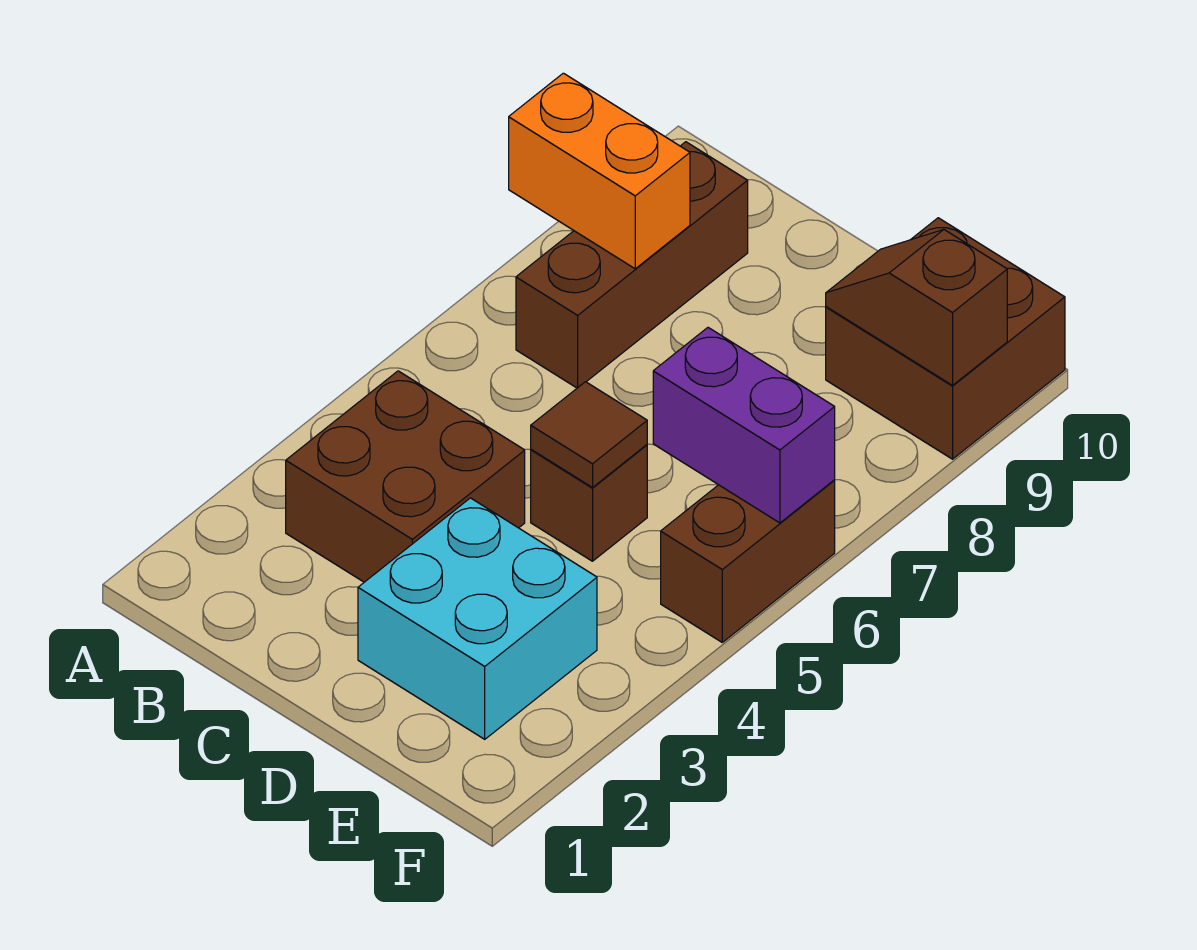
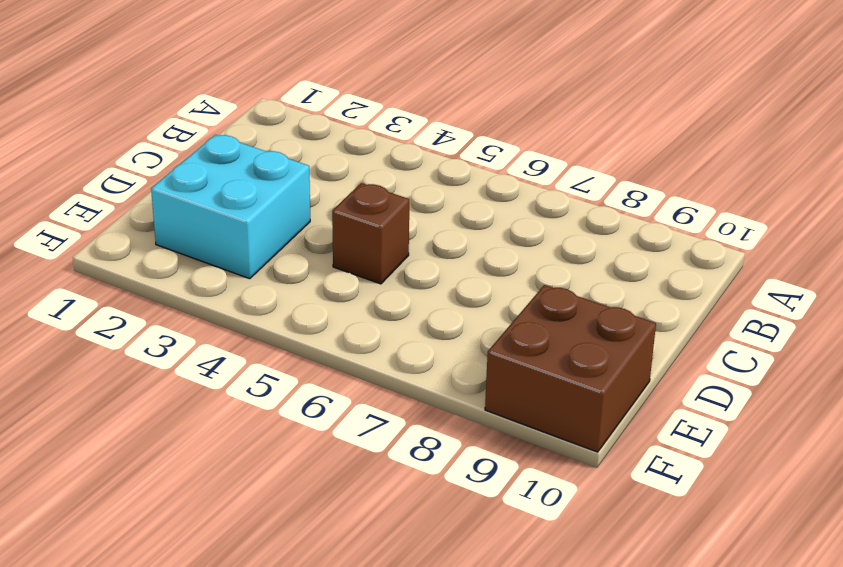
none -> brown brick B3:C4 level 1
none -> brown brick B7:B9 level 1

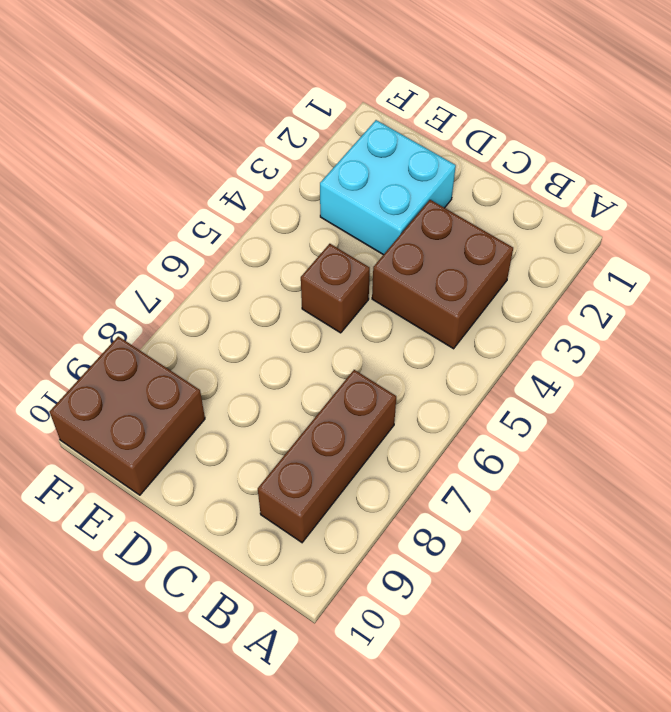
none -> brown brick F5:F6 level 1
none -> orange brick A8:B8 level 2

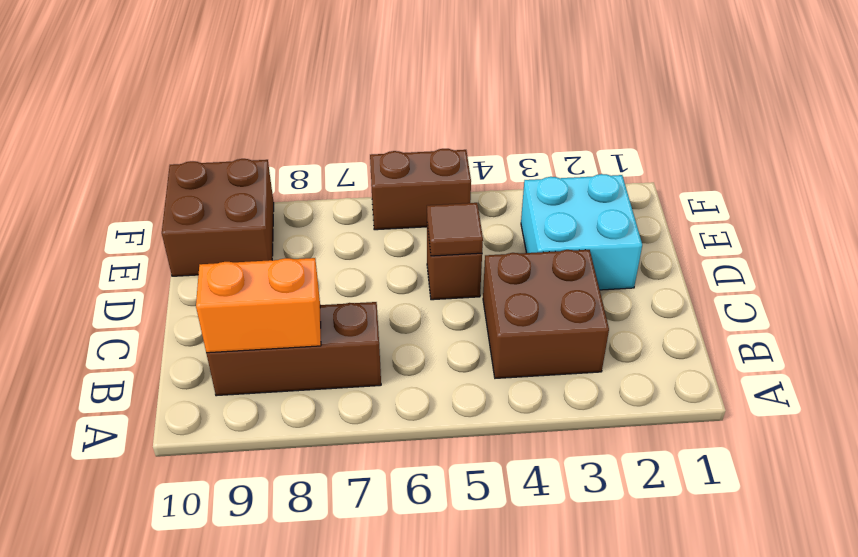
orange brick B8:B9 level 2 -> orange brick A8:B8 level 2
none -> purple brick E6:F6 level 2
none -> brown slope E9:F9 level 2 top F

